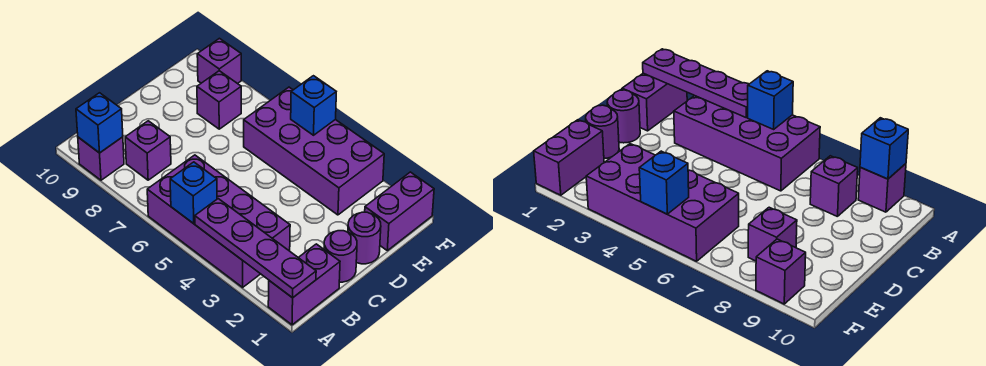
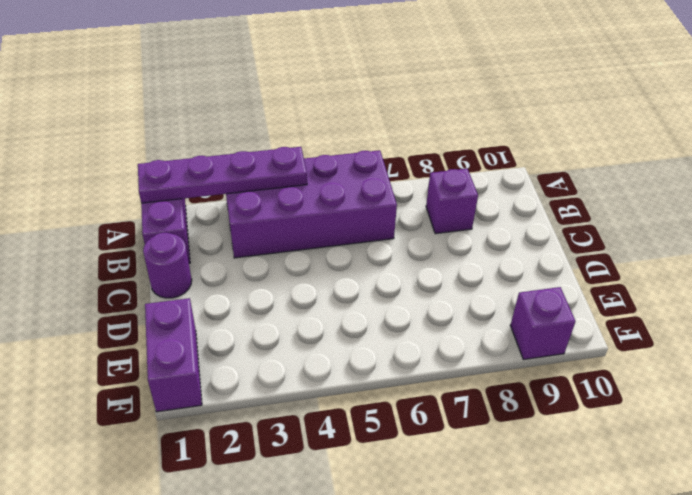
none -> purple brick A9 level 1
none -> purple round brick D1 level 1
none -> purple brick E3:F6 level 1

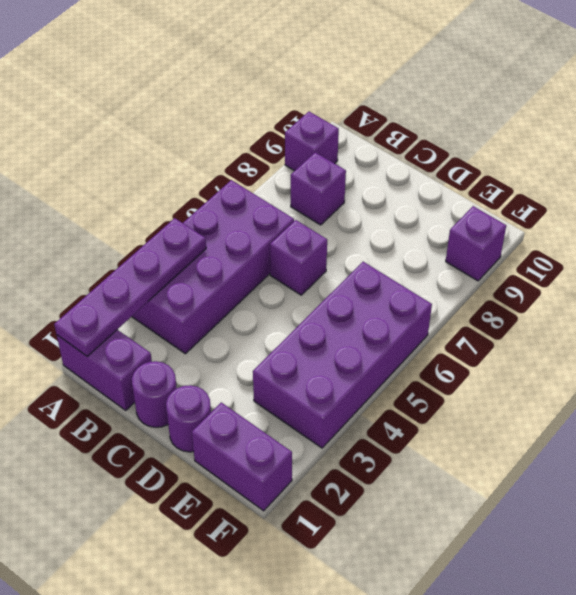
purple brick C6 level 1 -> purple brick E8 level 1
none -> blue brick A5 level 2
none -> blue brick A9 level 2
none -> blue brick F5 level 2

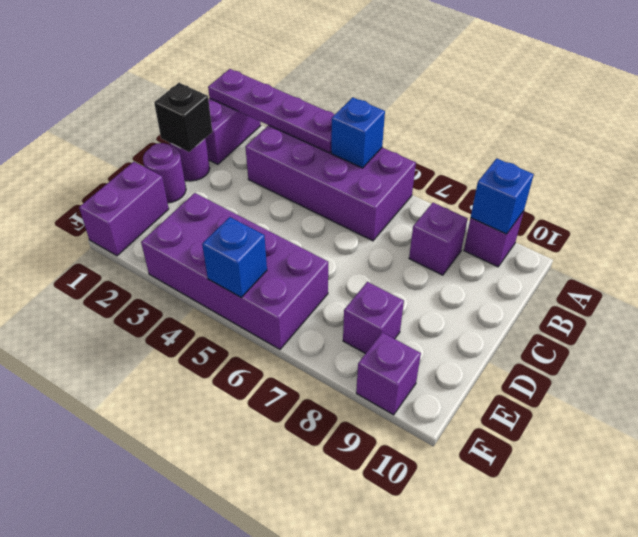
black brick C1 level 2 -> none

